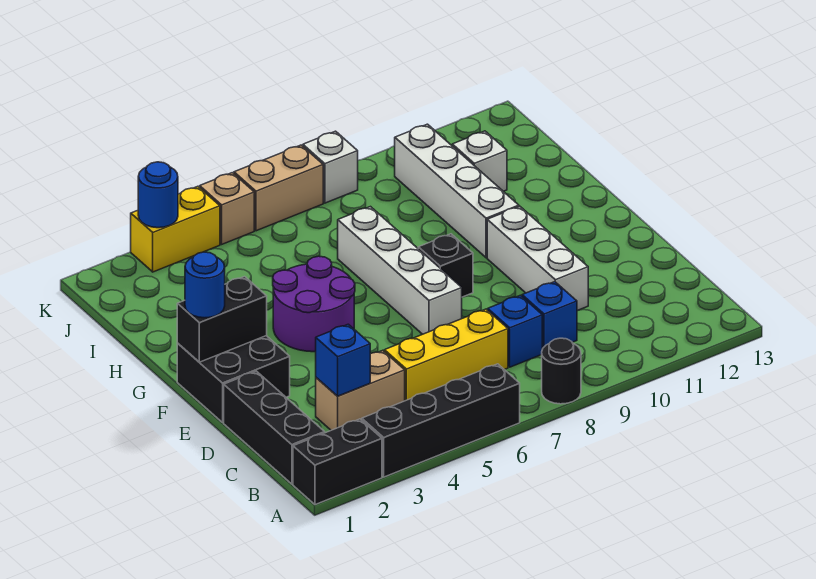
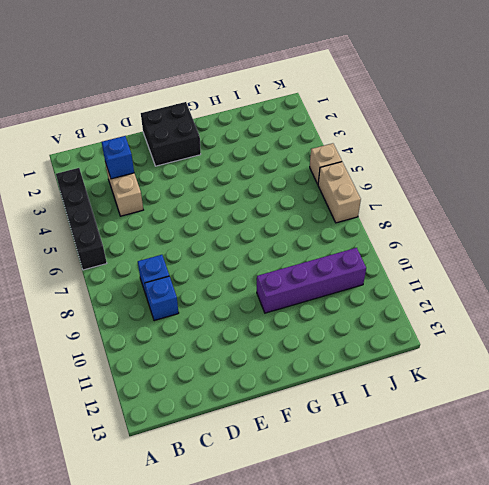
purple brick G10:J10 level 1 -> white brick G10:J10 level 1
none -> black brick A1:A2 level 1
none -> black round brick A8 level 1
none -> black brick B1:D1 level 1

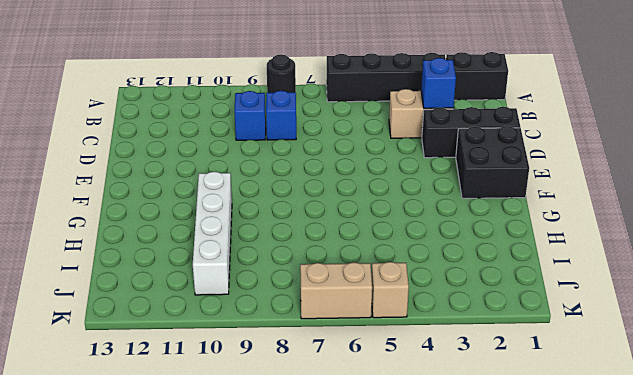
black brick D1:D3 level 1 -> black brick B1:D1 level 1
none -> yellow brick C5:C7 level 1
none -> white brick D10:F10 level 1
none -> white brick E7:H7 level 1

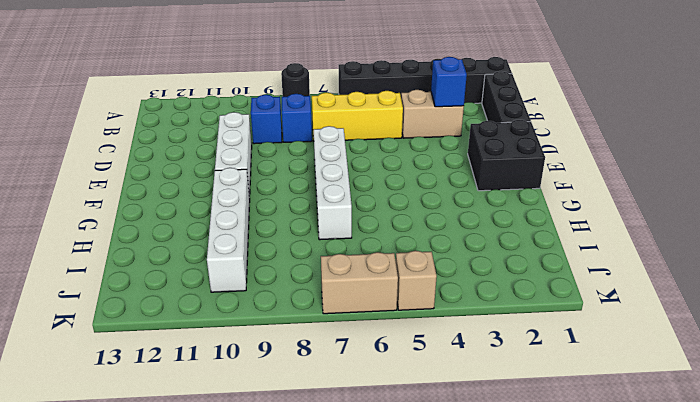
none -> purple round brick F4:G5 level 1
none -> black brick F8 level 1
none -> white brick I11 level 1

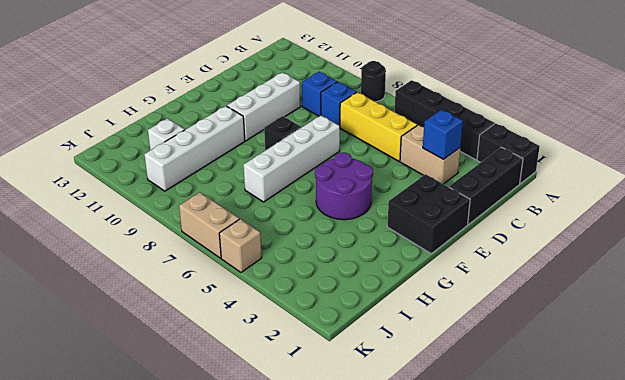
none -> yellow brick K3:K4 level 1
none -> white brick K8 level 1
none -> black brick F1:F2 level 2

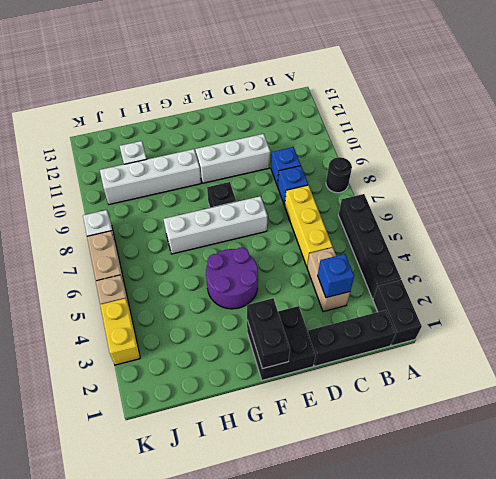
none -> blue round brick K3 level 2
none -> blue round brick F1 level 3

